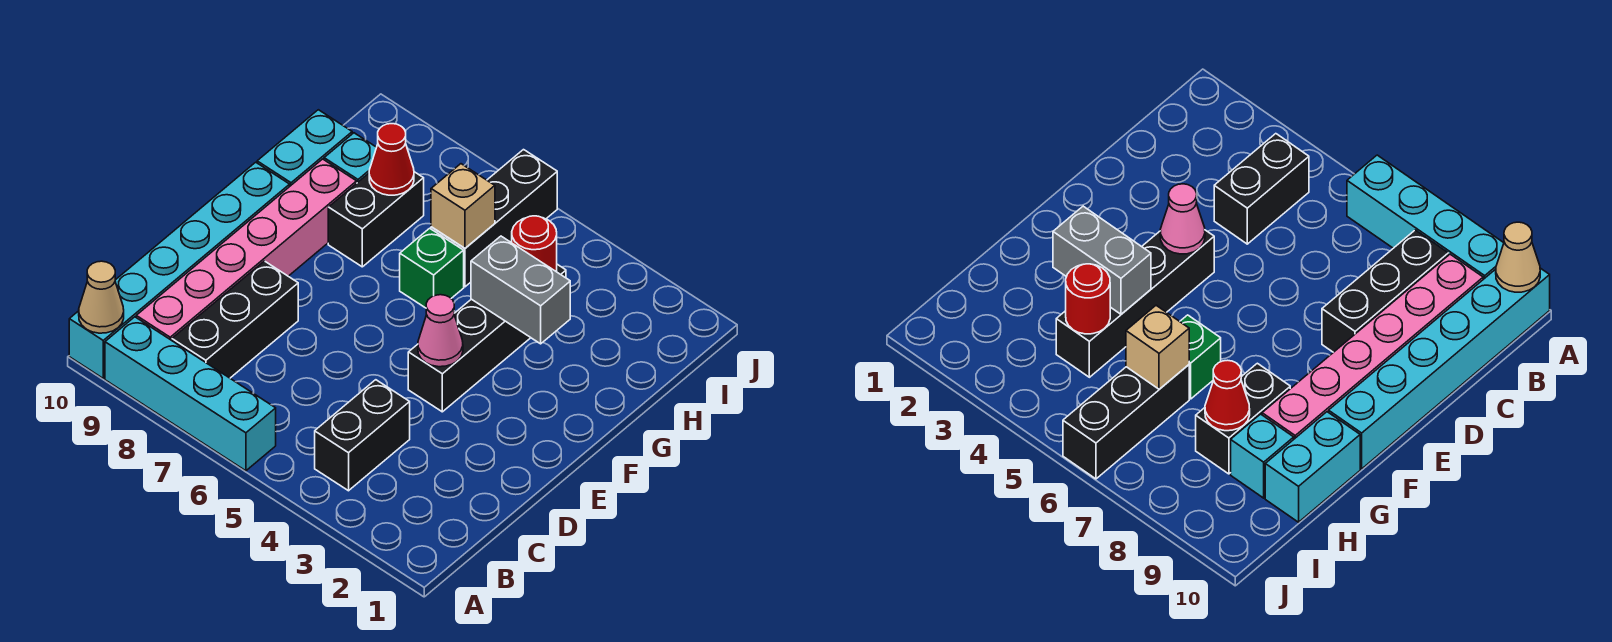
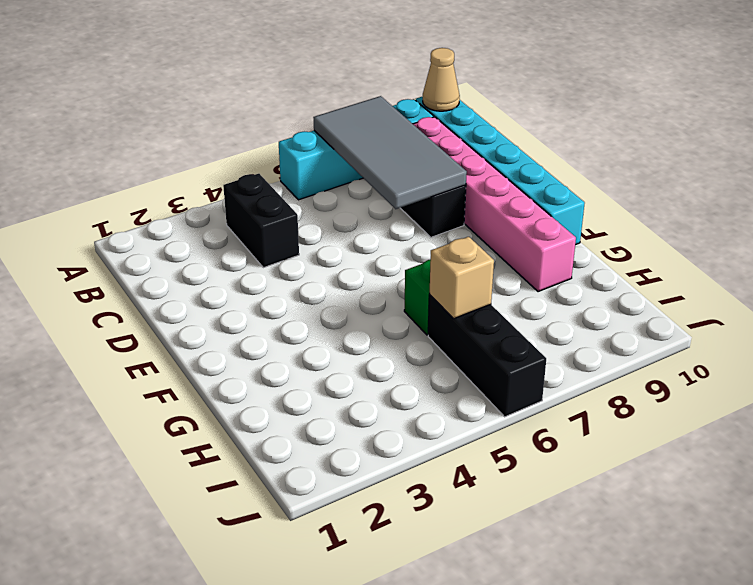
grey tile A7:D8 level 2 -> none
none -> black brick E4:H4 level 1
none -> black brick G8:H8 level 1
none -> cyan brick G10:H10 level 1

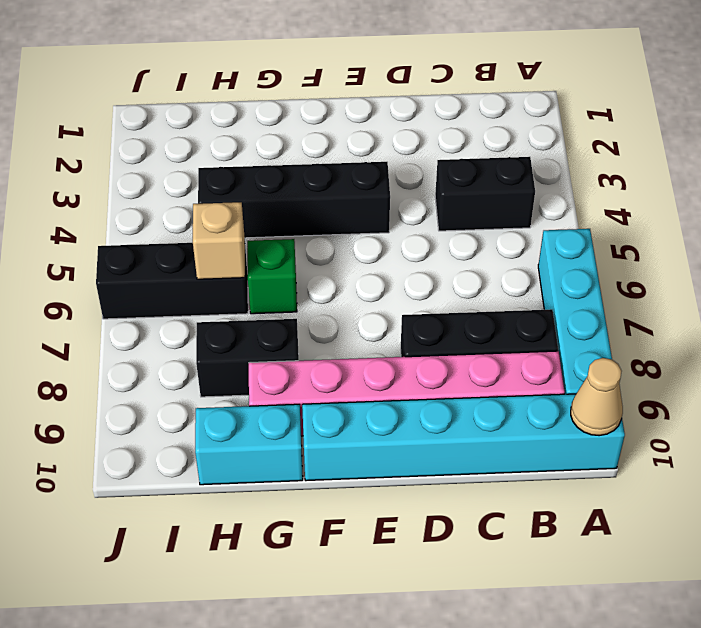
none -> cyan brick H9 level 1
none -> pink cone E4 level 2
none -> grey brick G3:G4 level 2

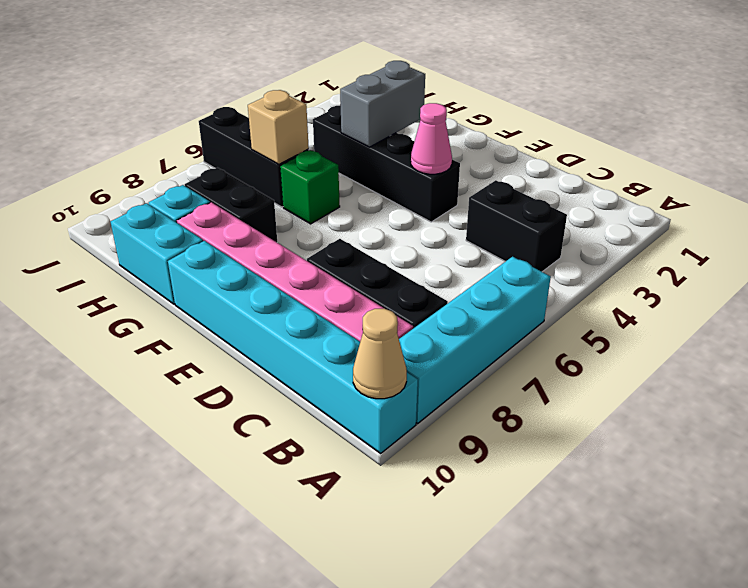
none -> red round brick H4 level 2
none -> red cone H8 level 2

